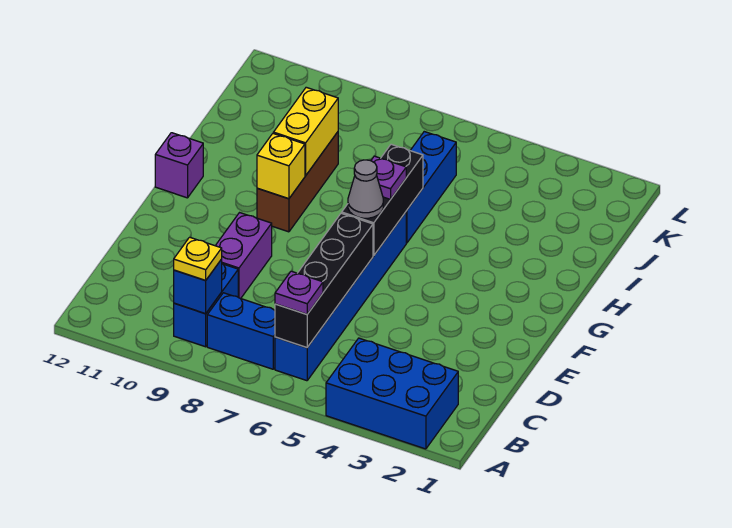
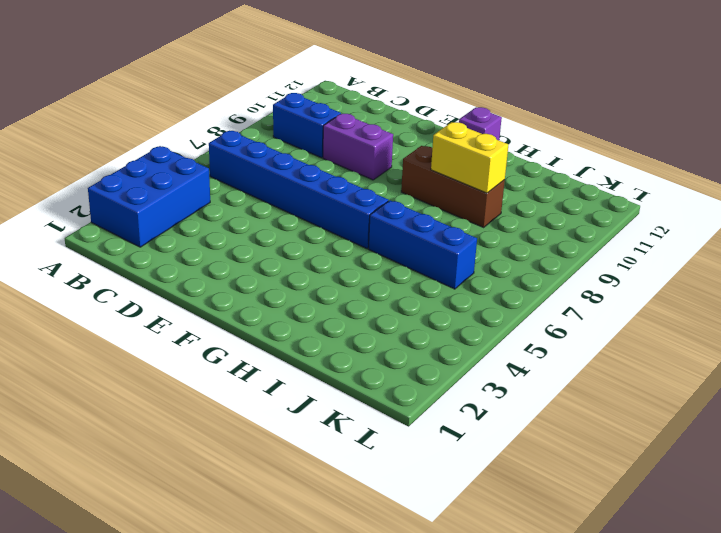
none -> blue brick B7:B8 level 1
none -> black brick B6:E6 level 2
none -> blue brick B9 level 2

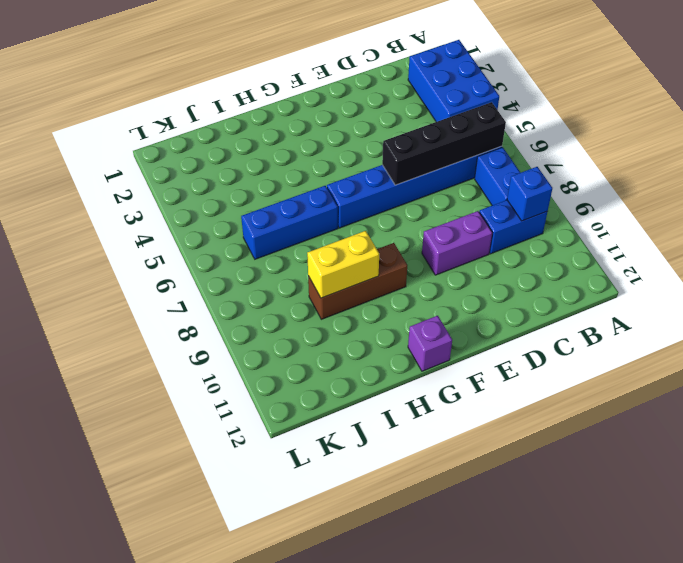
none -> black brick F6:H6 level 2
none -> yellow brick G9 level 2
none -> purple plate B6 level 3

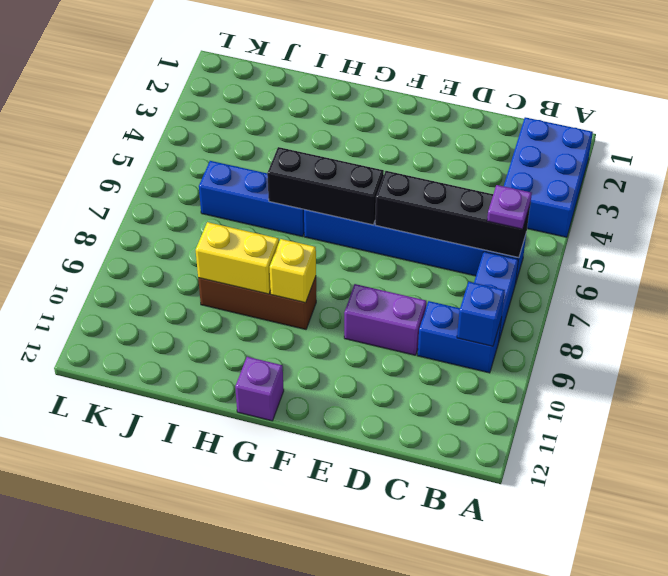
none -> yellow plate B9 level 3
none -> grey cone F6 level 3
none -> purple plate G6 level 3

